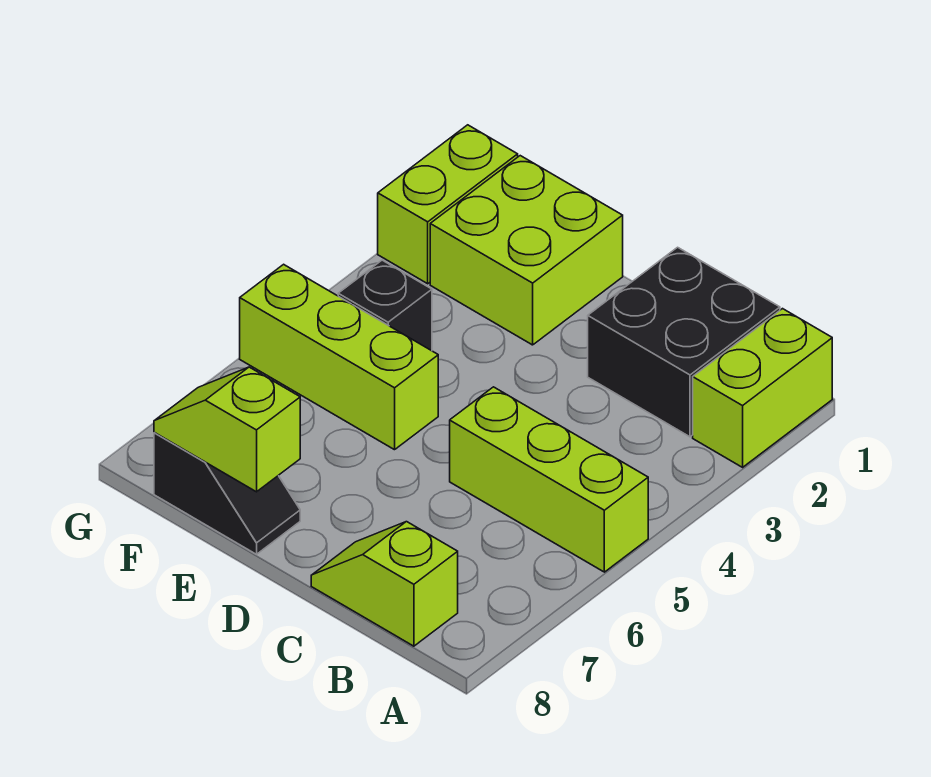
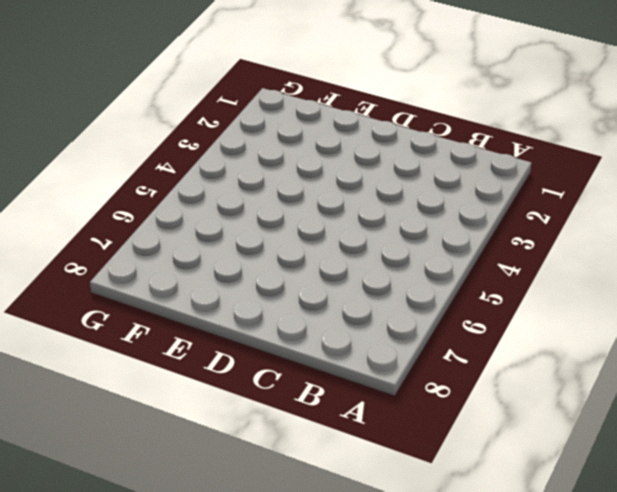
none -> lime brick A1:A2 level 1
none -> lime brick A5:C5 level 1

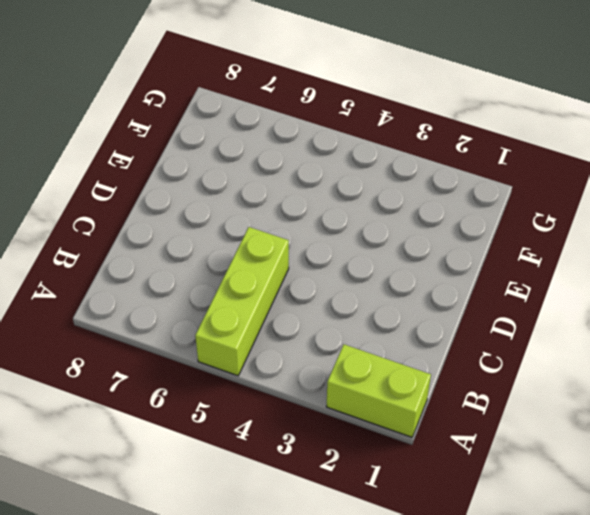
none -> black brick B1:C2 level 1
none -> lime slope B8:C8 level 1 top B

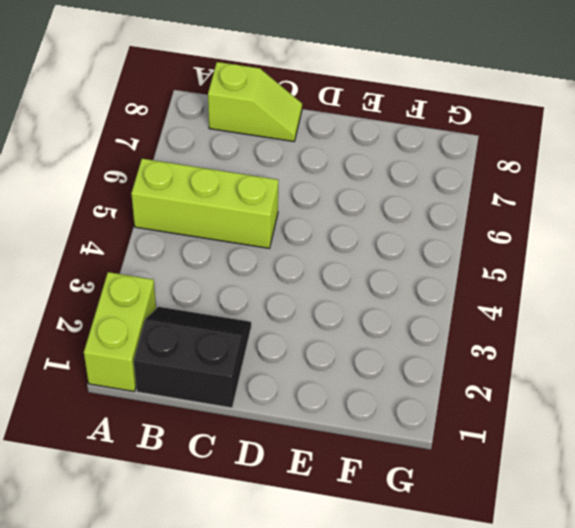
black slope B1:C2 level 1 top 1 -> black brick B1:C2 level 1
none -> lime brick E1:F2 level 1
none -> lime brick E5:G5 level 1

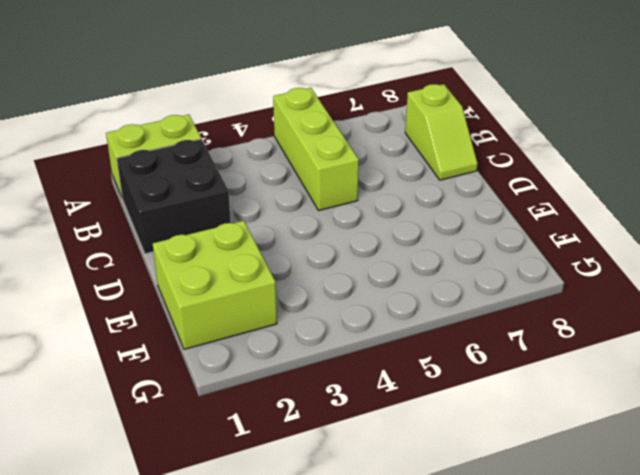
none -> lime brick E5:G5 level 1
none -> black slope E8:F8 level 1 top F

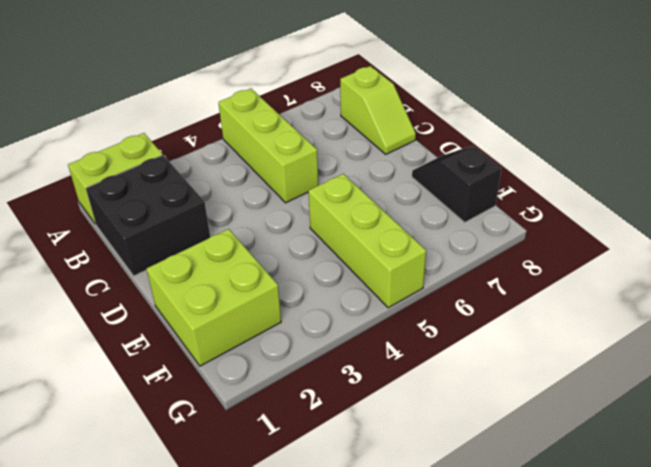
none -> black brick F4 level 1
none -> lime brick G1:G2 level 1

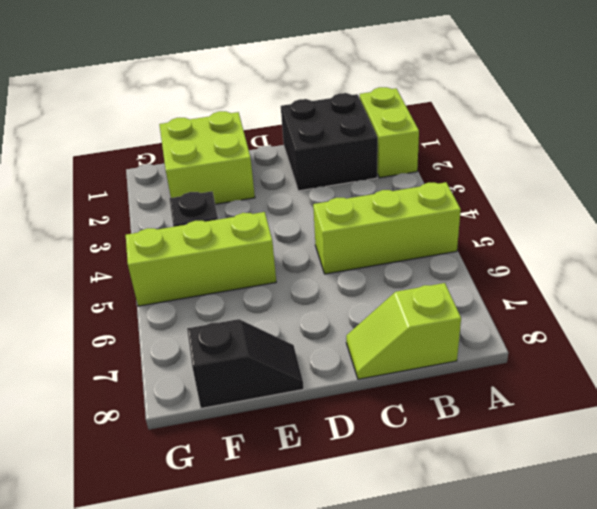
none -> lime brick G1:G2 level 1
none -> lime slope E8:F8 level 2 top E

